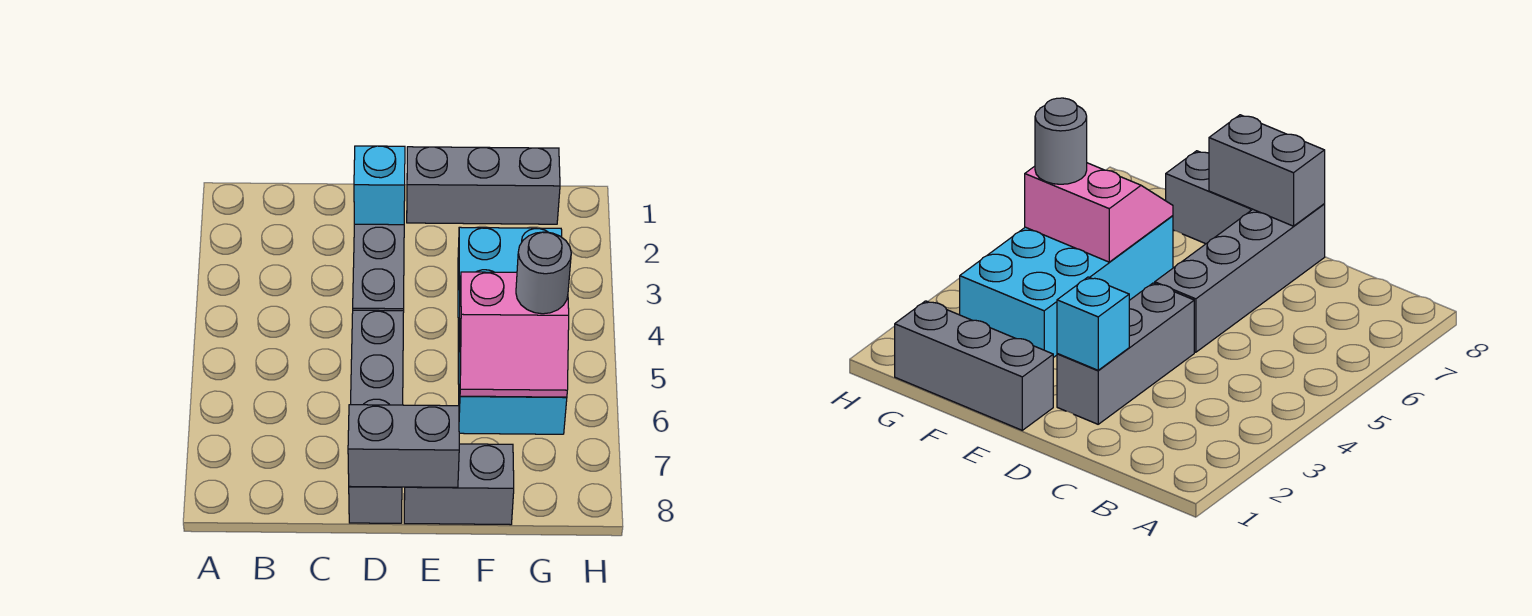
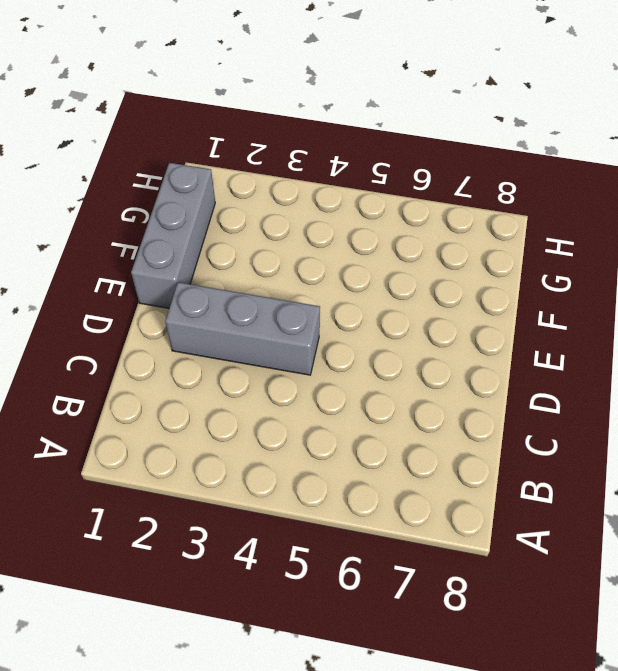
none -> grey brick D5:D8 level 1
none -> grey brick E8:F8 level 1

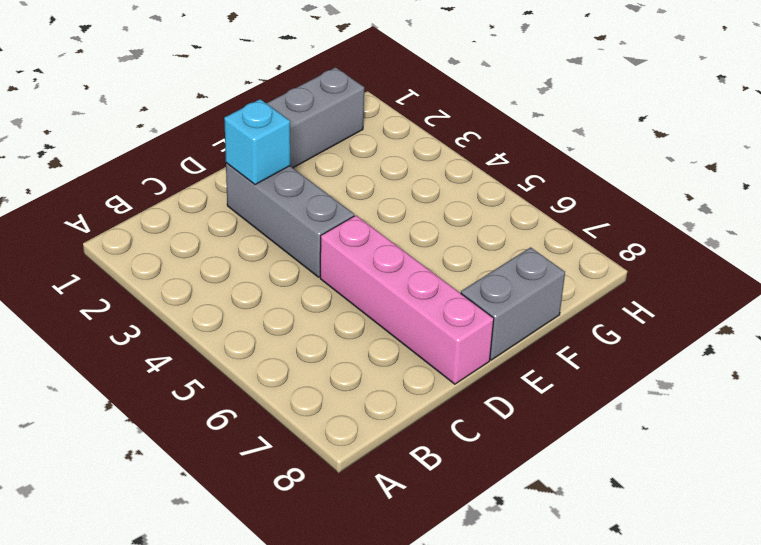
pink brick D5:D8 level 1 -> grey brick D5:D8 level 1
none -> cyan brick F3:G6 level 1
none -> grey brick D8:E8 level 2

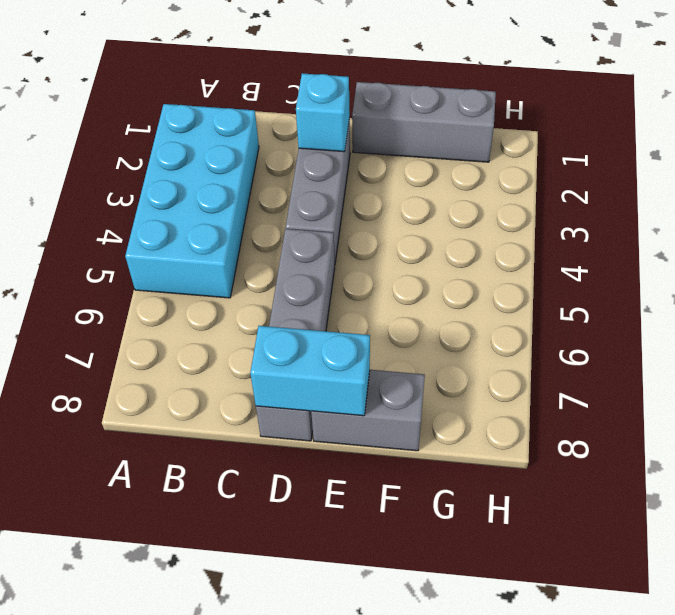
cyan brick A2:B5 level 1 -> cyan brick F3:G6 level 1
cyan brick D8:E8 level 2 -> grey brick D8:E8 level 2
none -> pink slope F5:G6 level 2 top 5
none -> grey round brick G5 level 3

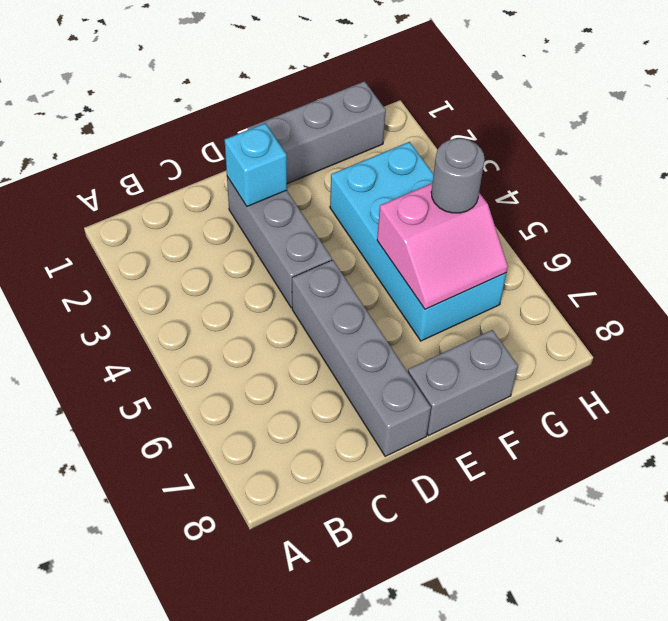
none -> grey brick D8:E8 level 2

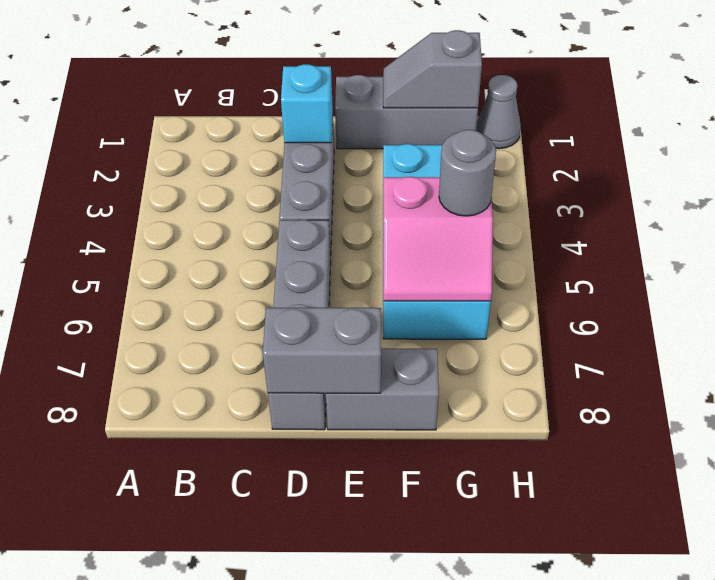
grey slope F1:G1 level 2 top G -> none
grey cone H1 level 1 -> none

